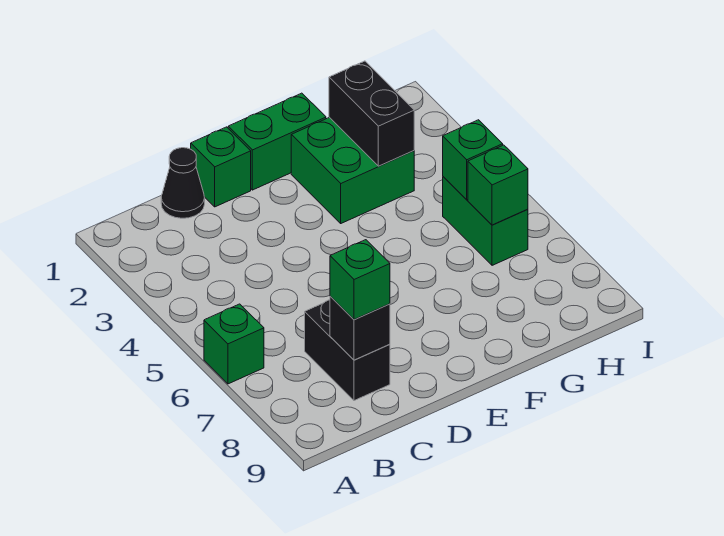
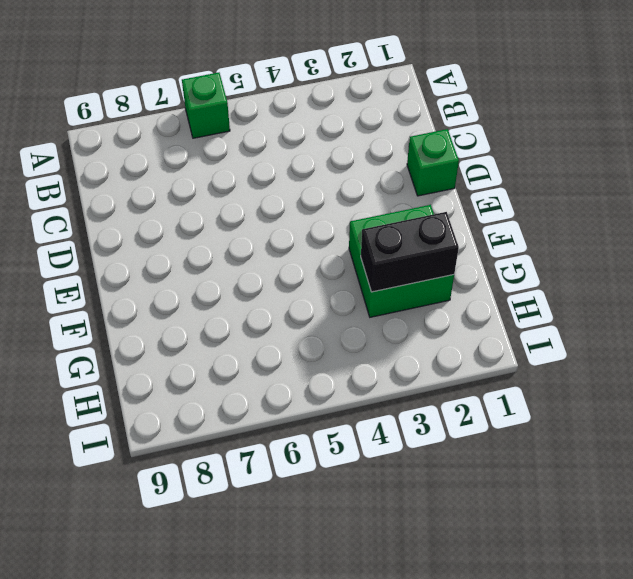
none -> black cone C1 level 1
none -> black brick C7:C8 level 1
none -> green brick E1:F1 level 1

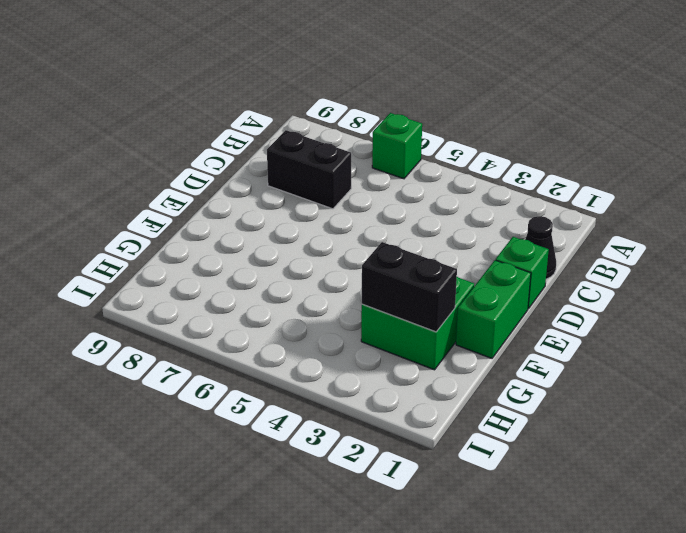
none -> green brick H5:H6 level 1
none -> black brick C8 level 2
none -> green brick H5 level 2

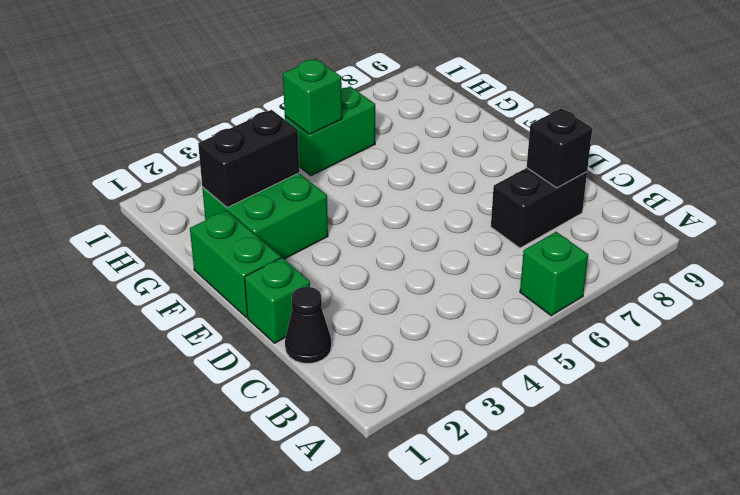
none -> green brick H6 level 2
none -> green brick C8 level 3

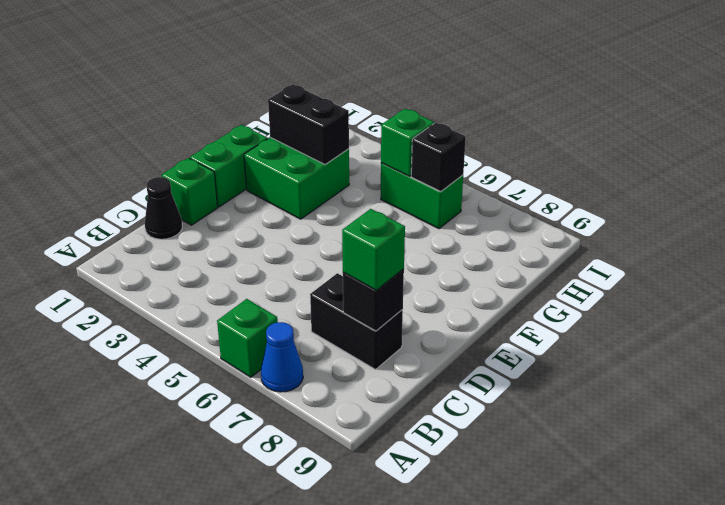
blue cone A7 level 1 -> none
black brick H6 level 2 -> green brick H6 level 2

